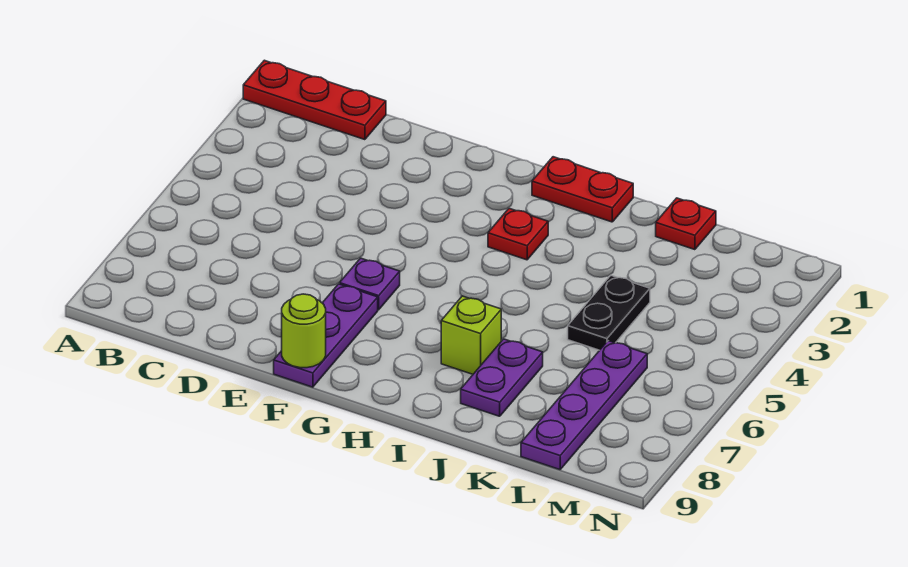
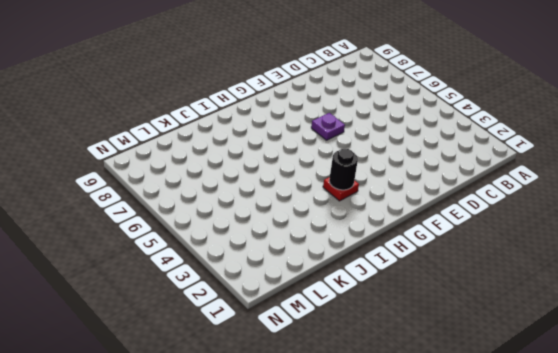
black round brick H3 level 2 -> none
none -> red plate A1:C1 level 1
none -> purple plate F7:F9 level 1

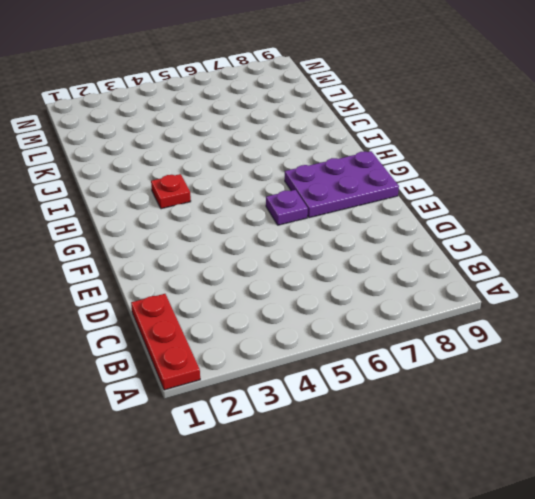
purple plate F7:G9 level 1 -> purple plate F7:F9 level 1
none -> red plate H1:I1 level 1
none -> lime brick I7 level 1

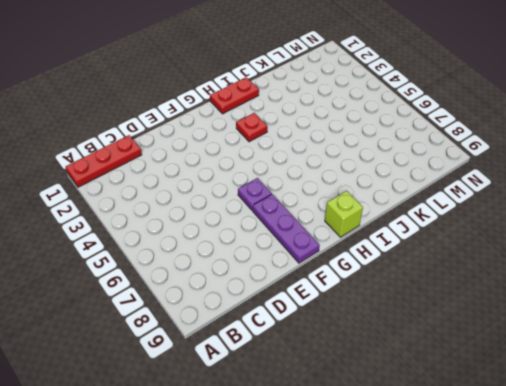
lime brick H9 level 1 -> lime brick I7 level 1
none -> purple plate J7:J8 level 1
none -> red plate K1 level 1

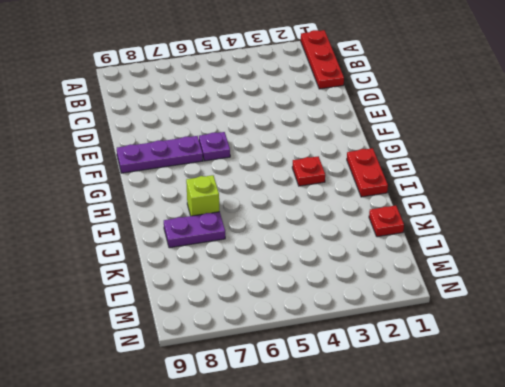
none -> black plate K4:K5 level 1
none -> purple plate L6:L9 level 1

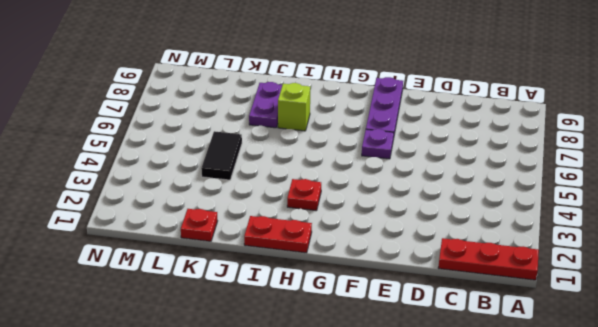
black tile K4:K5 level 1 -> black plate K4:K5 level 1
none -> purple plate L6:L9 level 1
none -> lime round brick F9 level 2

